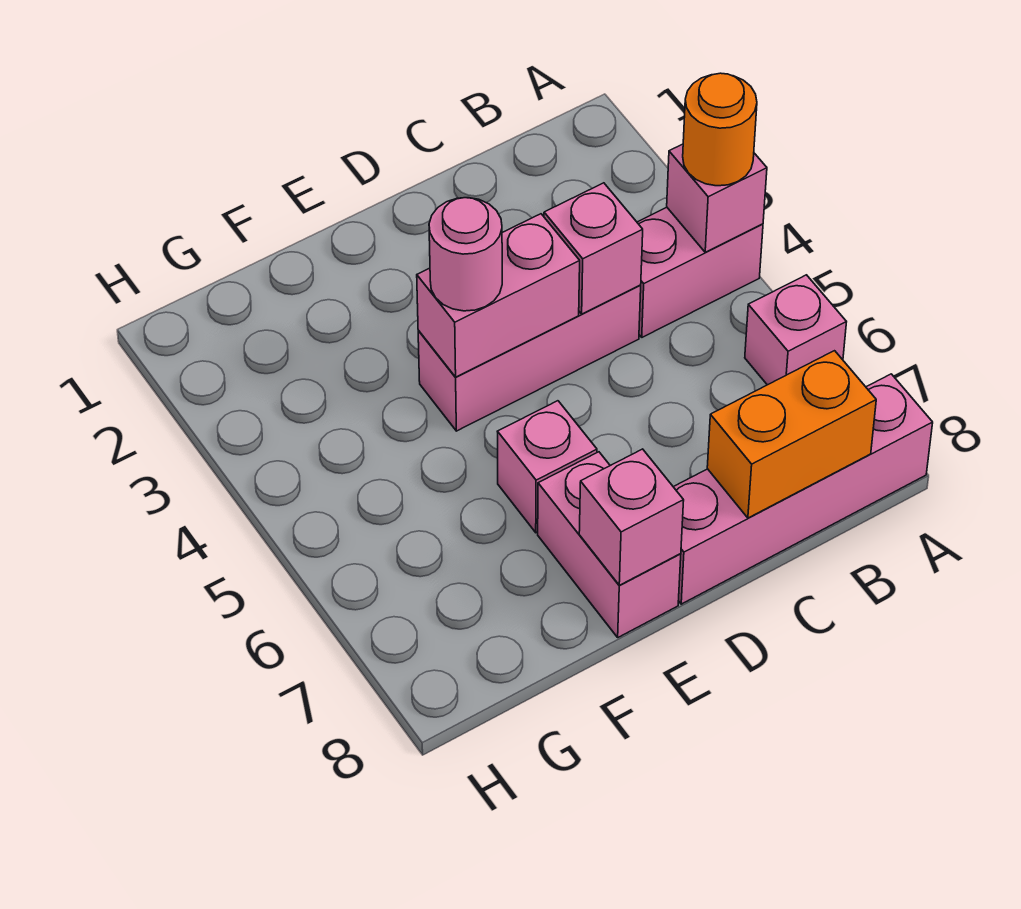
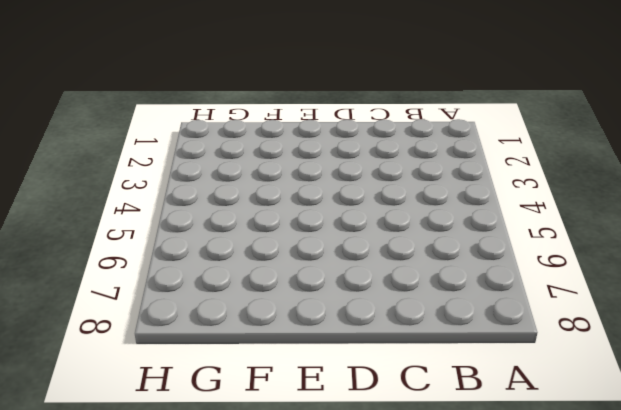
none -> pink brick A4:B4 level 1
none -> pink brick A6 level 1
none -> pink brick A8:D8 level 1

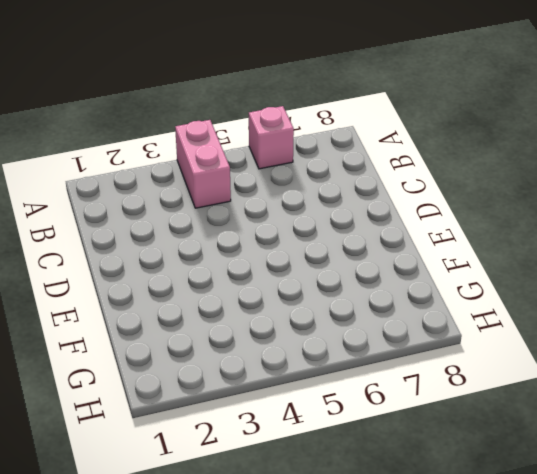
none -> pink brick A8:D8 level 1
none -> pink brick C4:E4 level 1
none -> pink brick E6 level 1

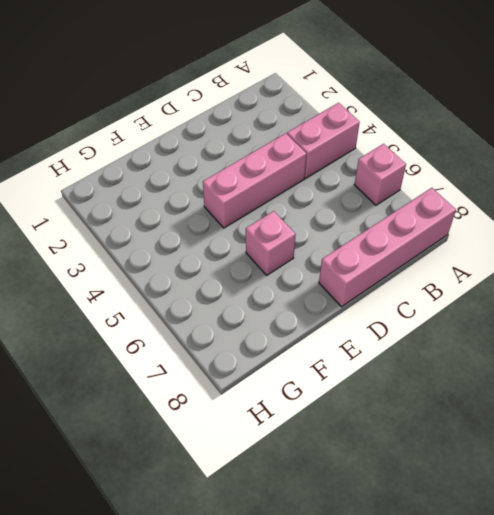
none -> pink brick E7:E8 level 1
none -> pink brick A4 level 2
none -> orange brick B8:C8 level 2

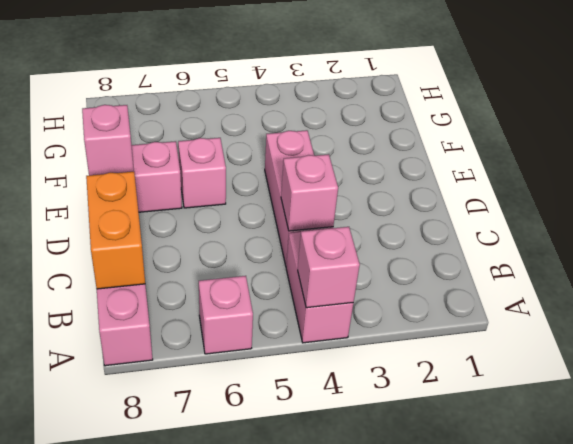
none -> pink brick D4:E4 level 2
none -> orange round brick A4 level 3
none -> pink round brick E4 level 3

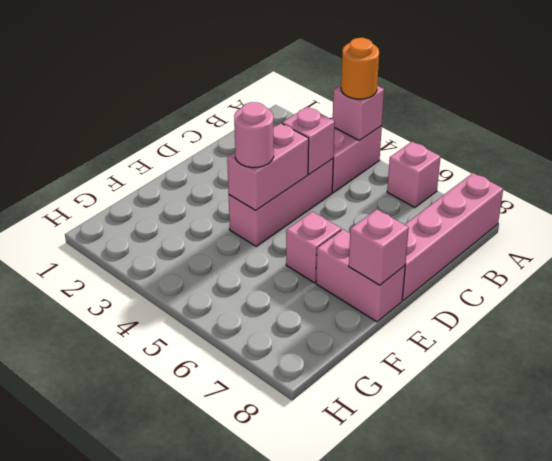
none -> orange brick B8:C8 level 2

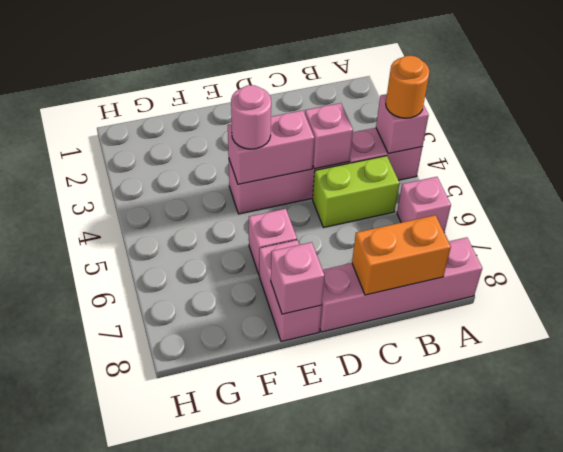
lime brick B5:C5 level 1 -> none

